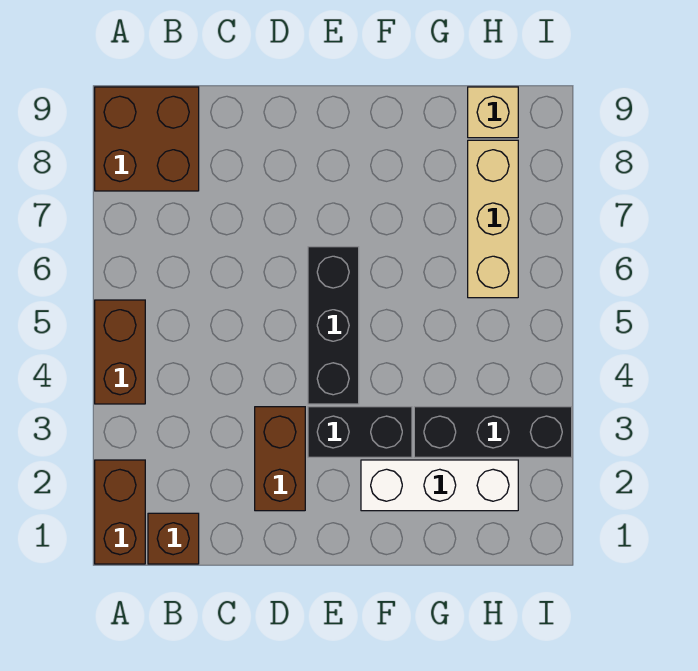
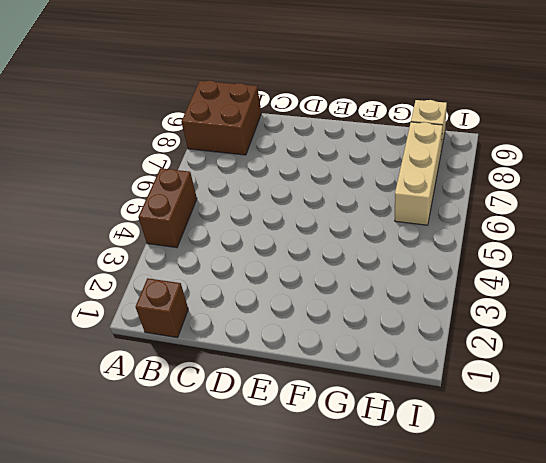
none -> brown brick A1:A2 level 1
none -> brown brick D2:D3 level 1

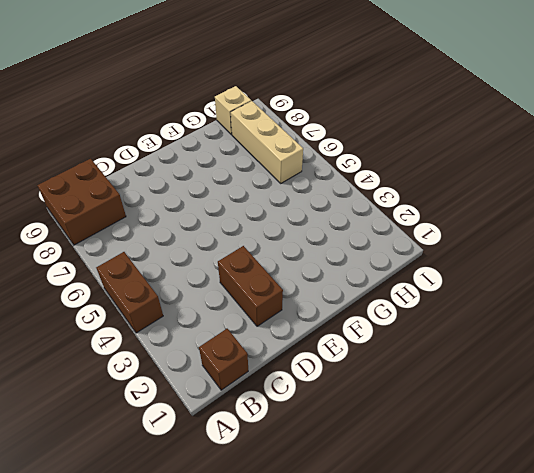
none -> brown brick A1:A2 level 1
none -> black brick E3:F3 level 1

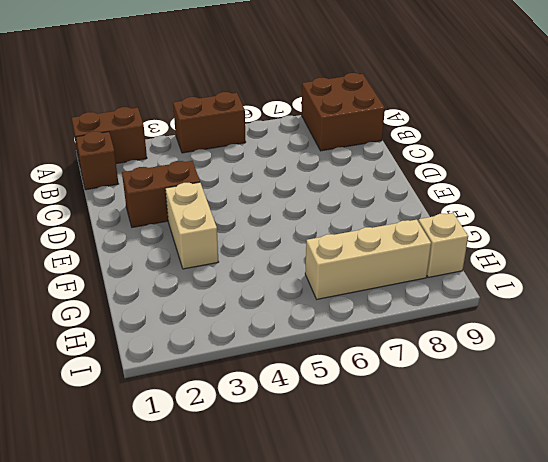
tan brick E3:F3 level 1 -> black brick E3:F3 level 1
none -> black brick E4:E6 level 1
none -> white brick F2:H2 level 1

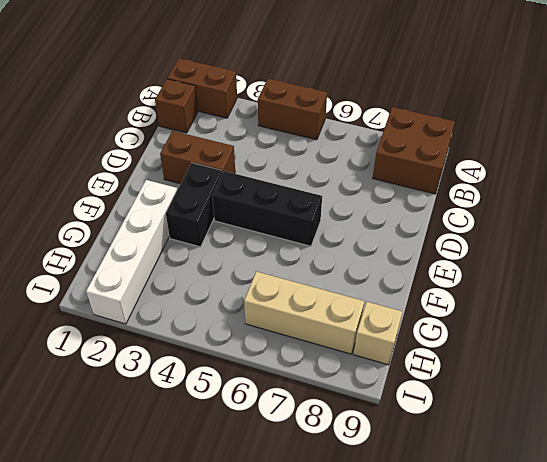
white brick F2:I2 level 1 -> white brick F2:H2 level 1
none -> black brick G3:I3 level 1

